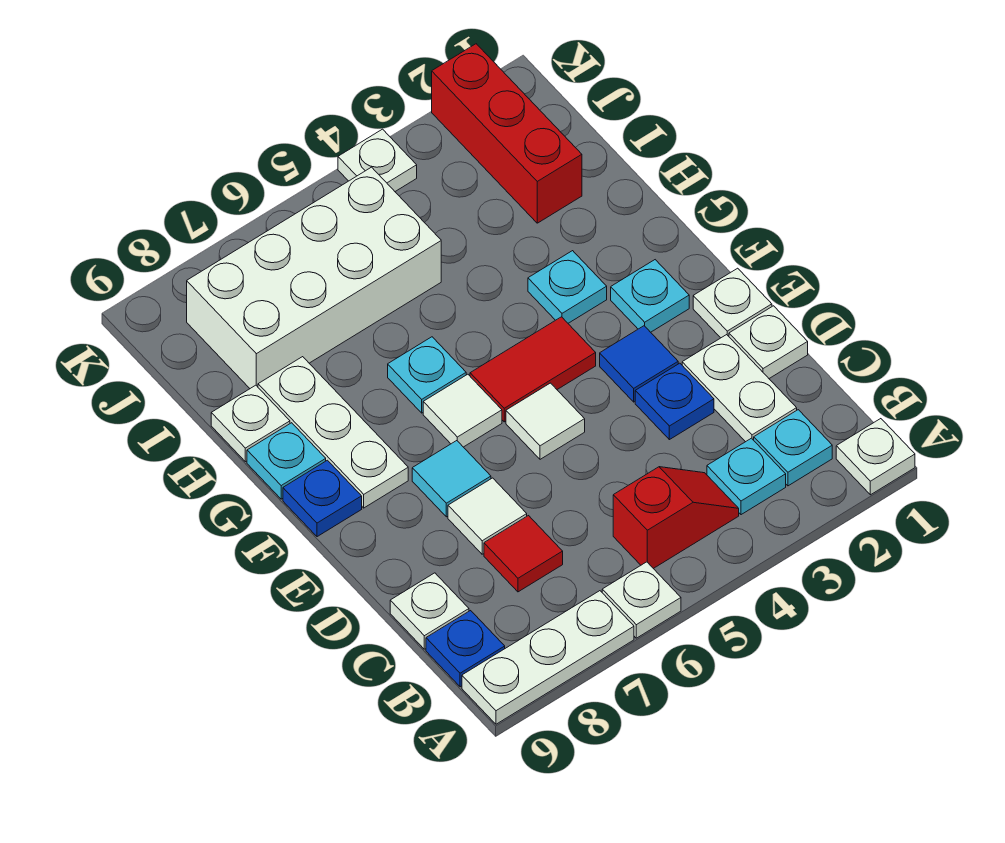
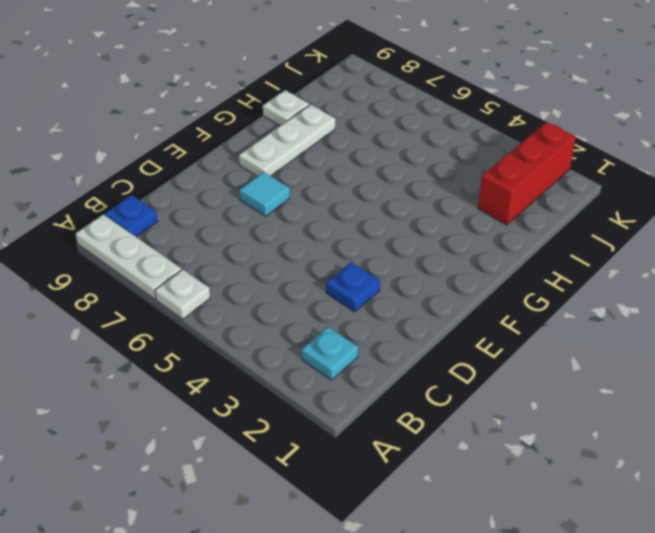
none -> white plate A1 level 1
none -> cyan plate B3 level 1
none -> red slope B4:B5 level 1 top 5

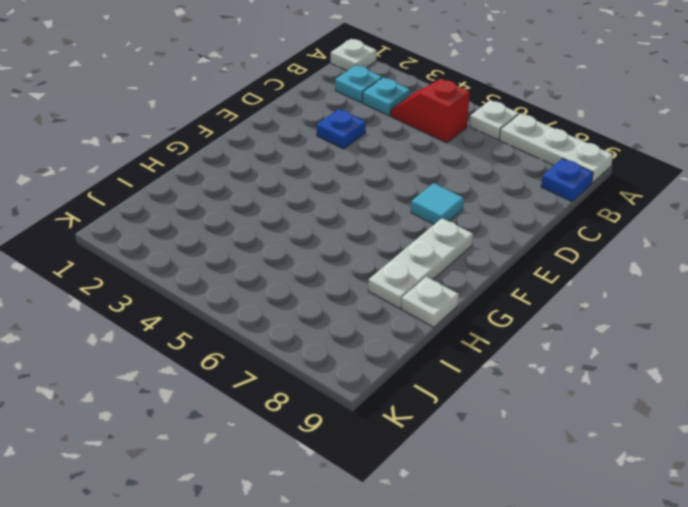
none -> white plate C2:D2 level 1
none -> red tile C7 level 1
none -> white plate C9 level 1

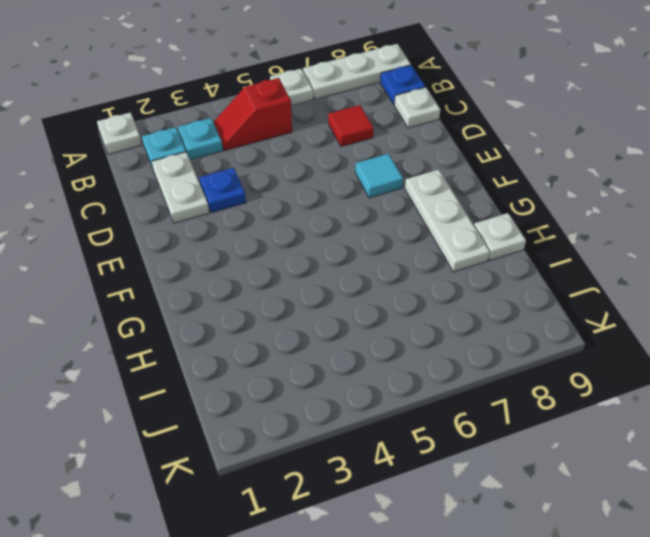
none -> white plate D1 level 1
none -> white tile D7 level 1
none -> white plate E1 level 1

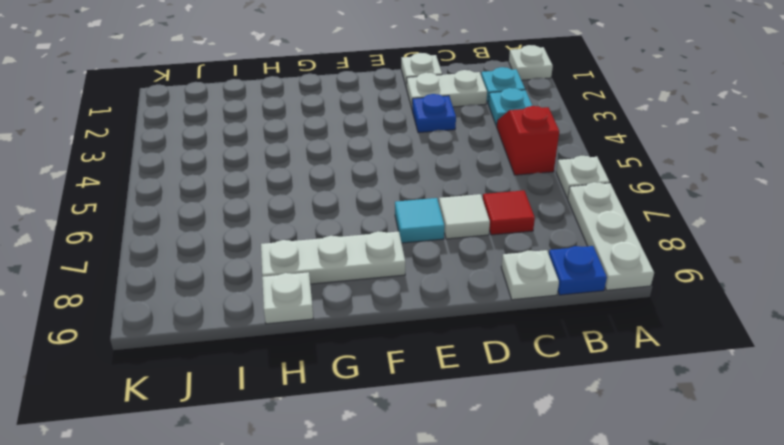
none -> white plate E1 level 1
none -> blue tile E3 level 1
none -> white tile E5 level 1

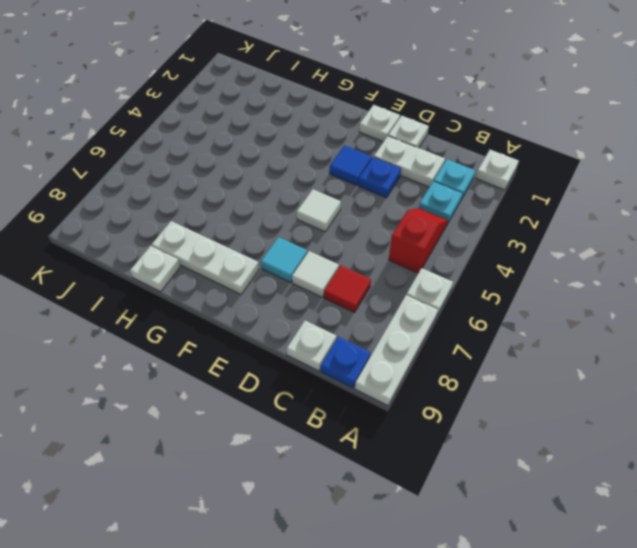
none -> cyan plate F2 level 1
none -> red tile F4:F5 level 1
none -> white tile F6 level 1

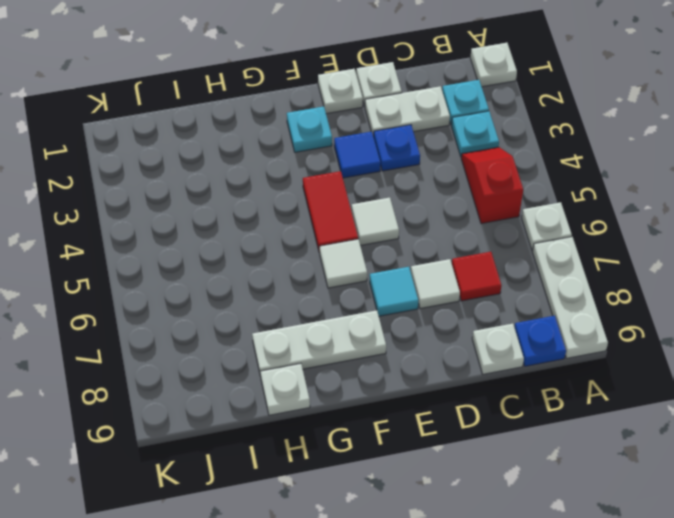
none -> blue plate F9 level 1
none -> cyan plate G3 level 1
none -> cyan plate G6 level 1

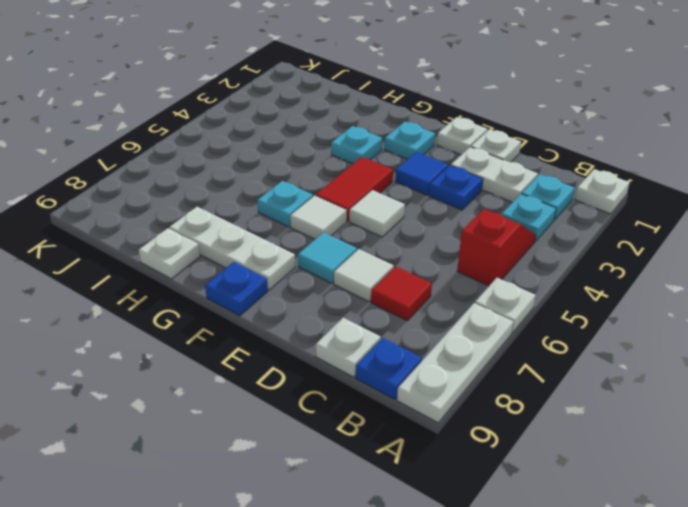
none -> cyan plate G9 level 1
none -> red brick I2:K2 level 1
none -> white brick I5:J8 level 1

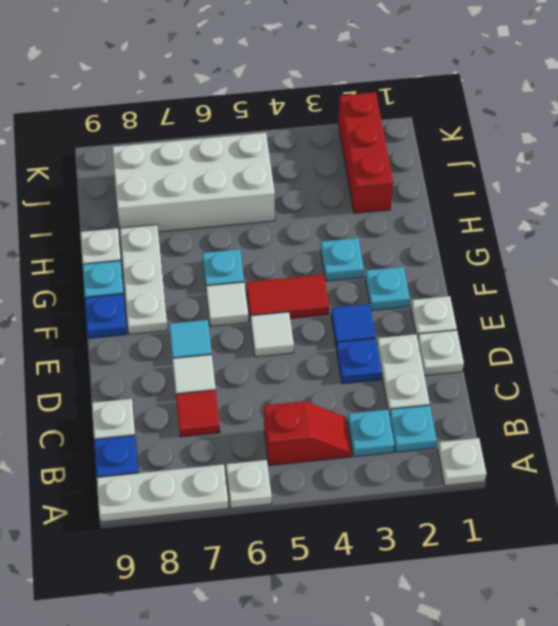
none -> white plate K4 level 1

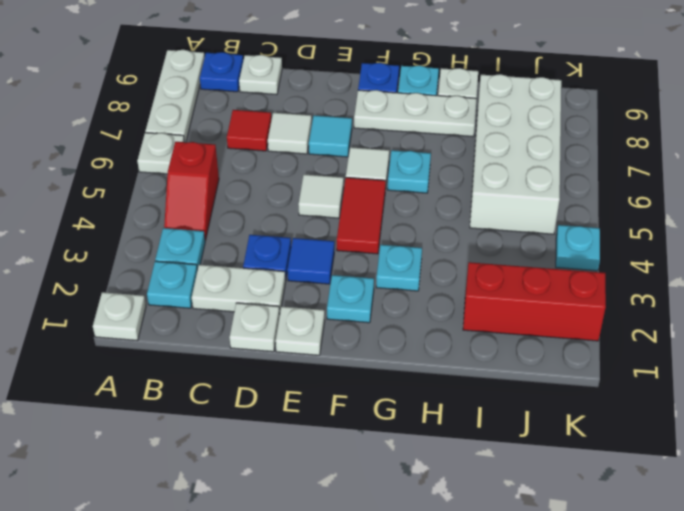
cyan plate K4 level 1 -> white plate K4 level 1

